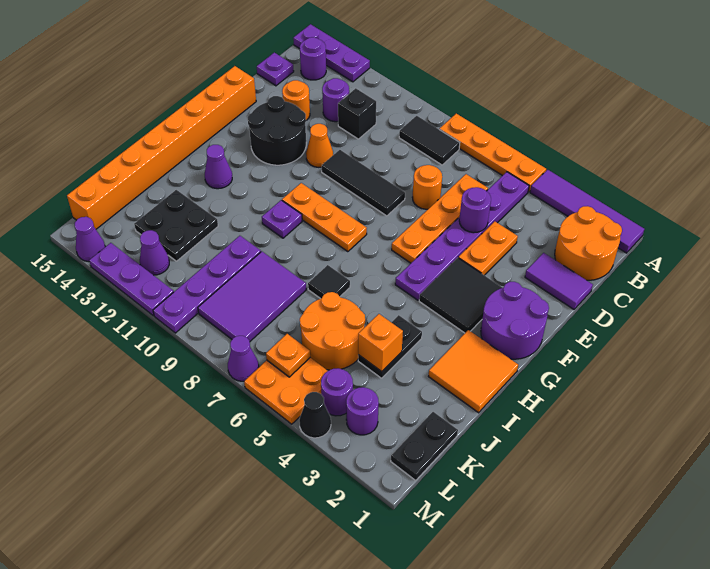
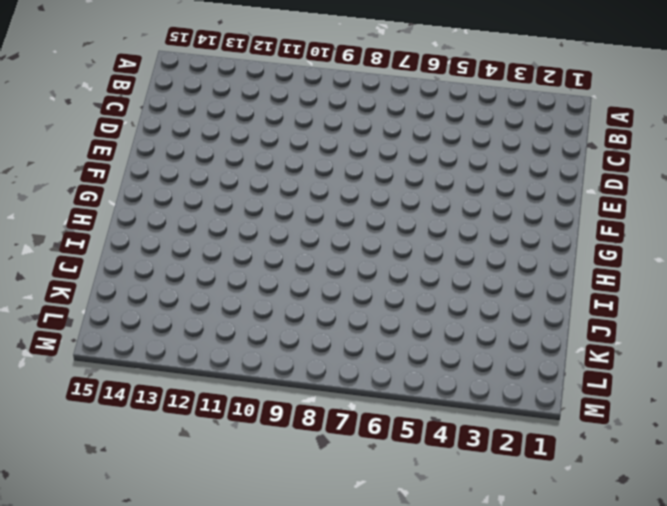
none -> purple tile A1:A4 level 1
none -> orange plate A5:A8 level 1
none -> purple plate A13:A15 level 1
none -> orange round brick B1:C2 level 1

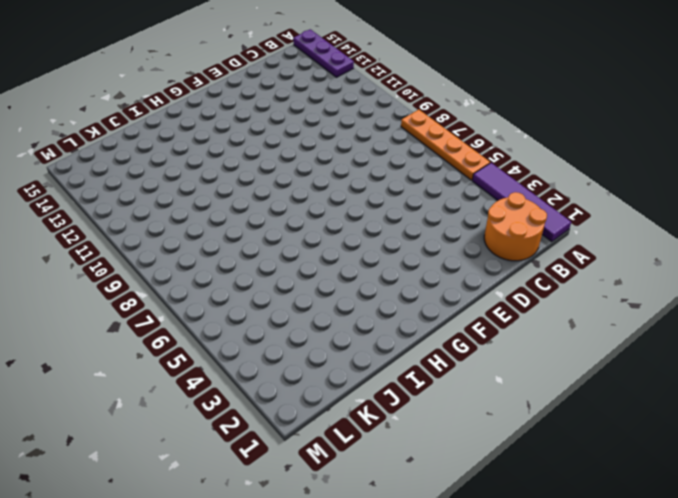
none -> purple plate B5:G5 level 1
none -> black tile B8:B9 level 1
none -> purple round brick B14 level 1
none -> orange plate C6:F6 level 1

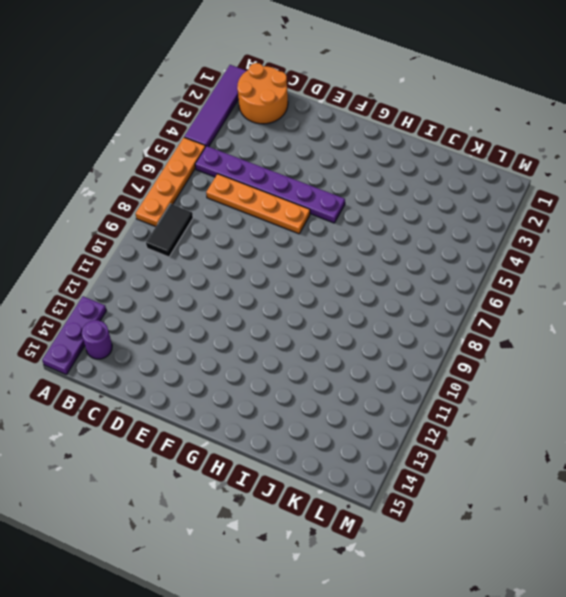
none -> black brick C11 level 1
none -> purple round brick C12 level 1
none -> purple plate C15 level 1
none -> purple tile D1:D2 level 1

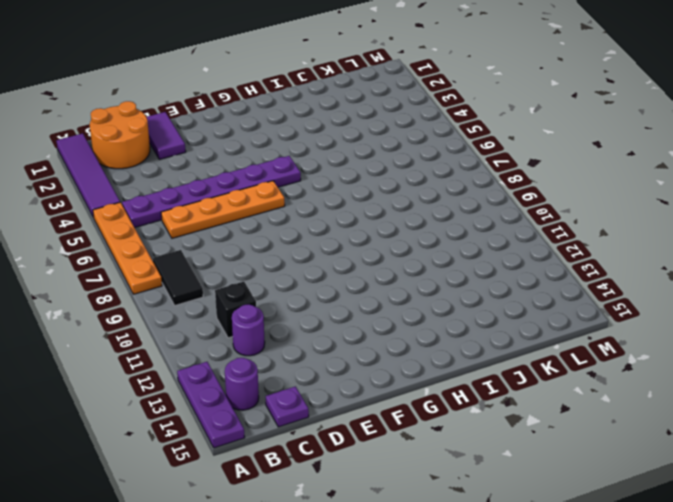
none -> orange plate D4:E4 level 1
none -> orange round brick D7 level 1
none -> orange round brick D13 level 1
none -> black tile E8:E10 level 1

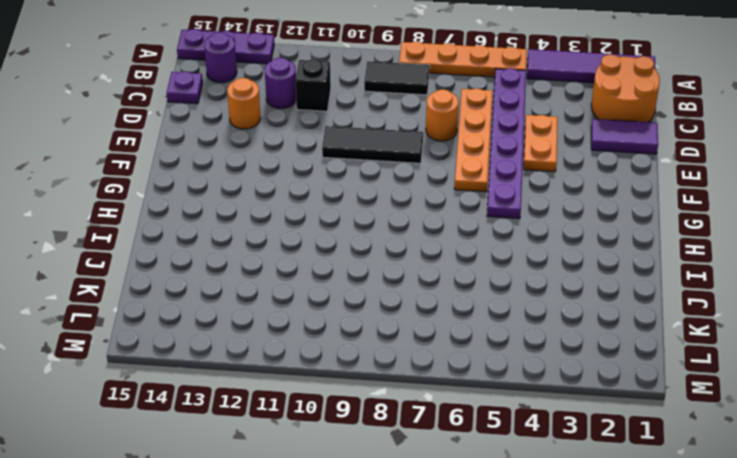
none -> orange cone E11 level 1
none -> black round brick E12:F13 level 1
none -> orange brick E15:L15 level 1
none -> purple round brick F1:G2 level 1

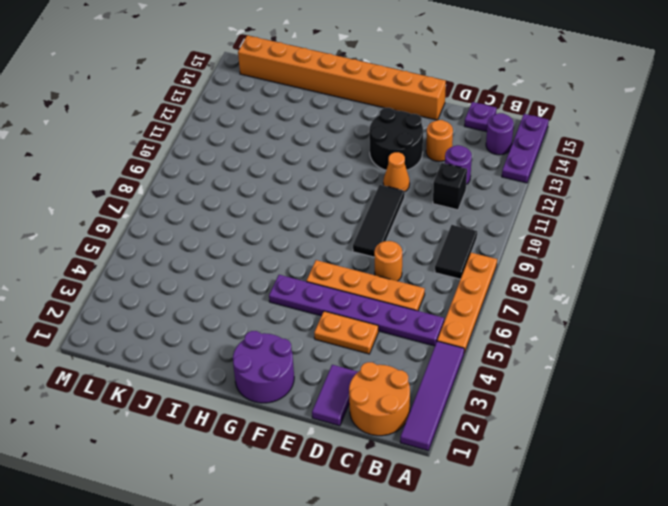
none -> black tile F3:G4 level 1
none -> orange plate G8:G10 level 1
none -> orange tile H1:I2 level 1
none -> purple plate H10 level 1

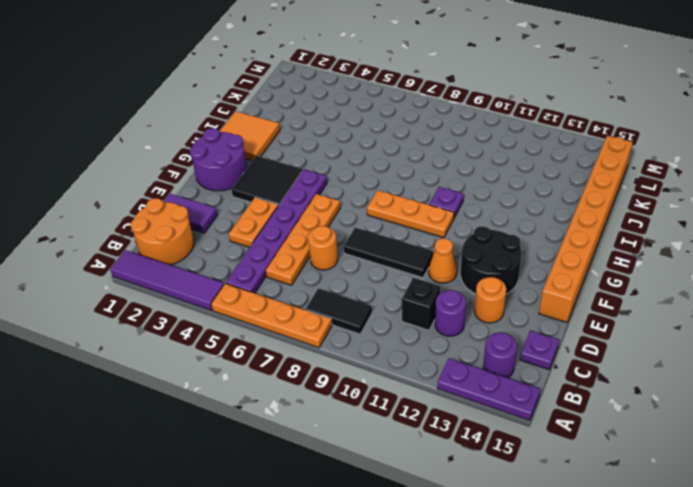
none -> purple cone H13 level 1
none -> black plate I4:J4 level 1
none -> black tile I7 level 1
none -> orange round brick J5:K6 level 1

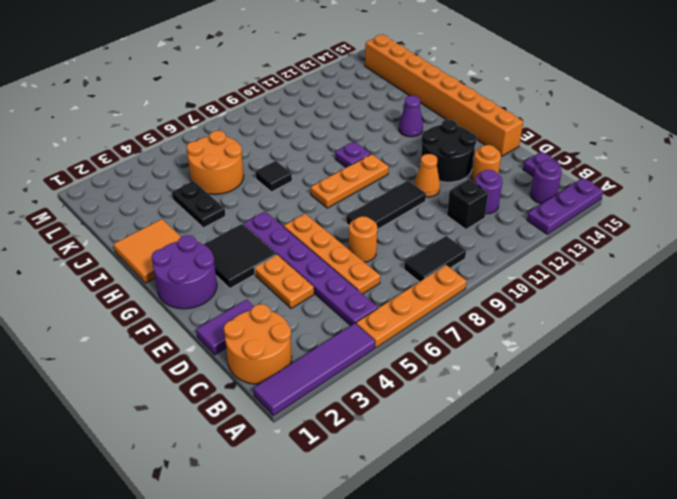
none -> purple tile J8:L9 level 1
none -> purple plate J10:M10 level 1
none -> black plate J12:K13 level 1
none -> black plate K1:L1 level 1

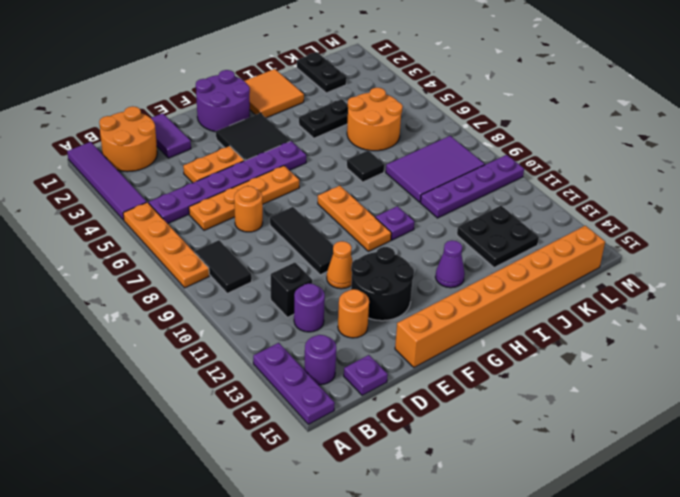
black plate K1:K2 level 1 -> black plate K1:L1 level 1
none -> purple round brick L3 level 1
none -> purple round brick L4 level 1
none -> orange plate L5:M6 level 1
none -> purple cone L12 level 1

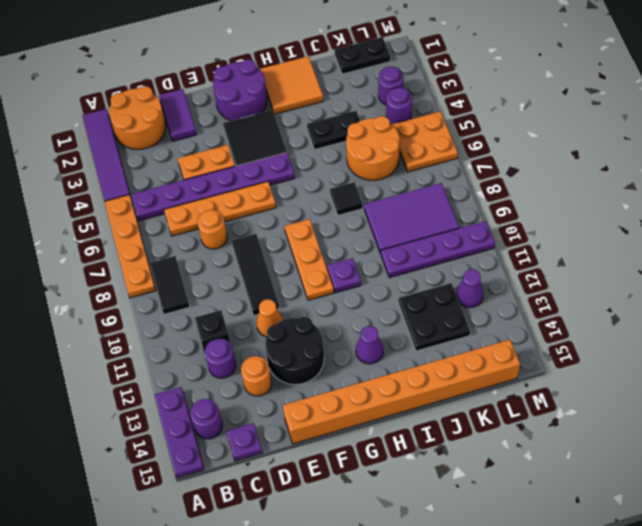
none -> black cone M4 level 1
none -> purple cone M7 level 1
none -> purple plate M11:M13 level 1
none -> purple cone M14 level 1

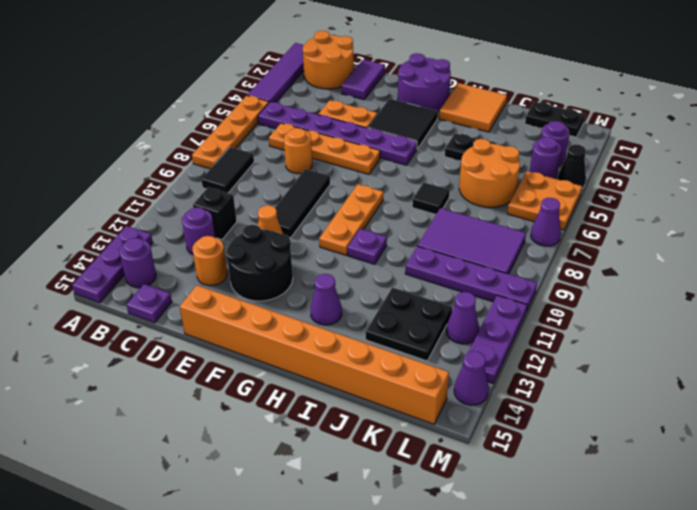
none -> purple round brick D5 level 2
none -> orange brick J4 level 2
none -> orange plate L6 level 2

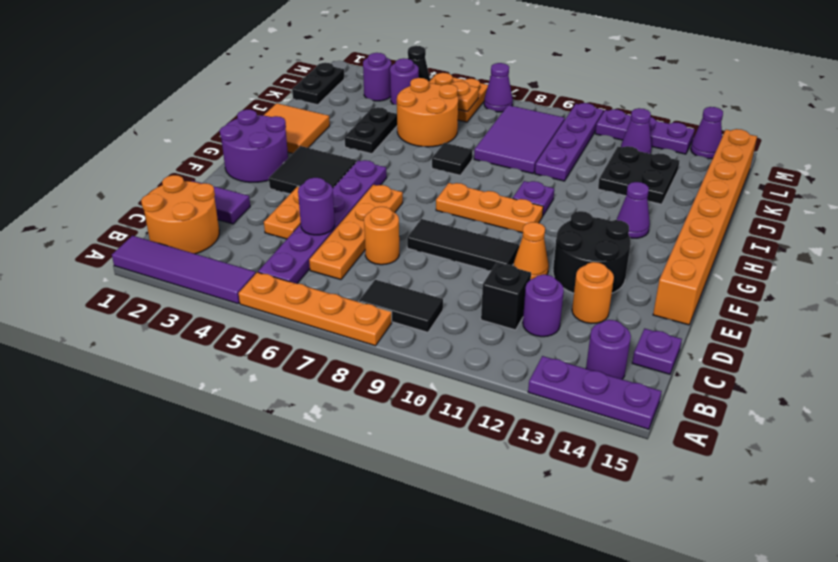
none -> orange brick J4 level 2

